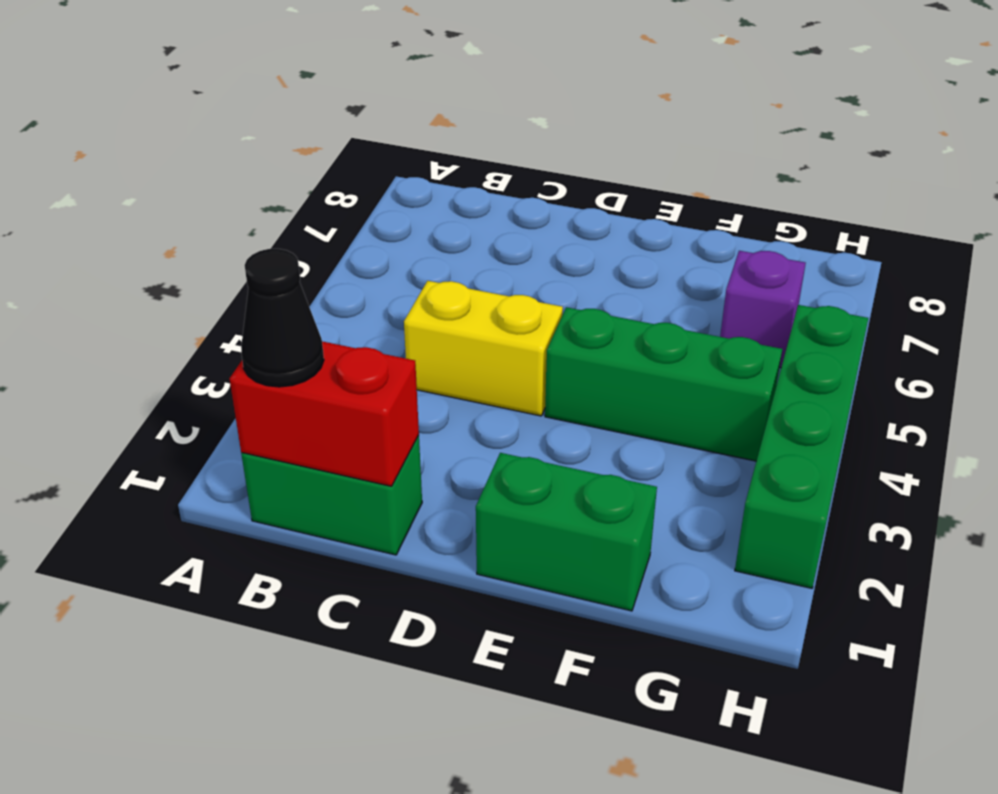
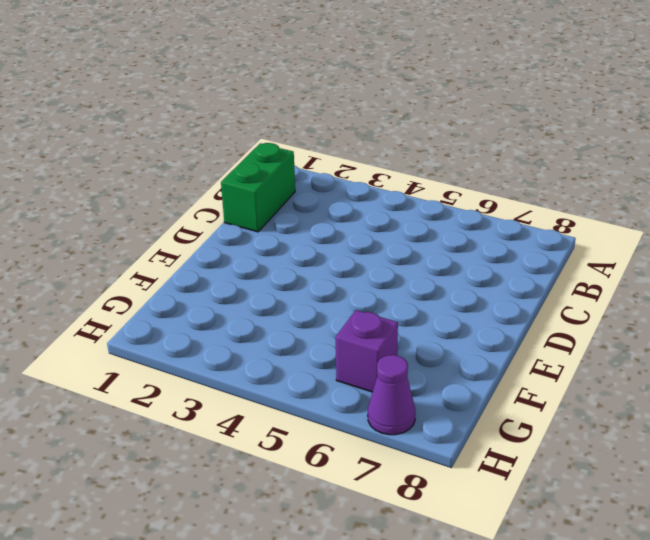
purple cone H7 level 1 -> none
none -> yellow brick C4:D4 level 1
none -> green brick E1:F1 level 1

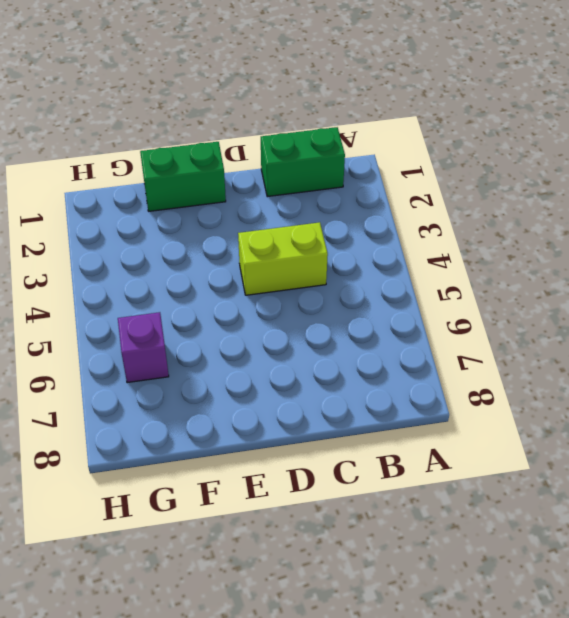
lime brick C4:D4 level 1 -> yellow brick C4:D4 level 1
none -> green brick E4:G4 level 1
none -> green brick H2:H5 level 1

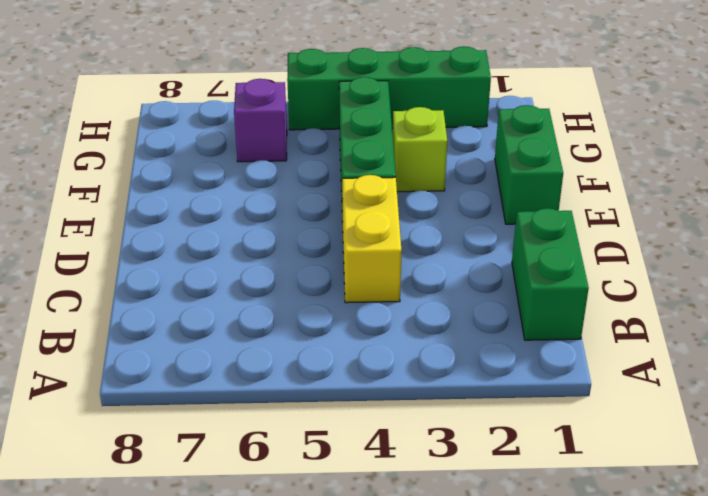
lime brick F3 level 1 -> none
none -> red brick B1:C1 level 2
none -> black cone B1 level 3

